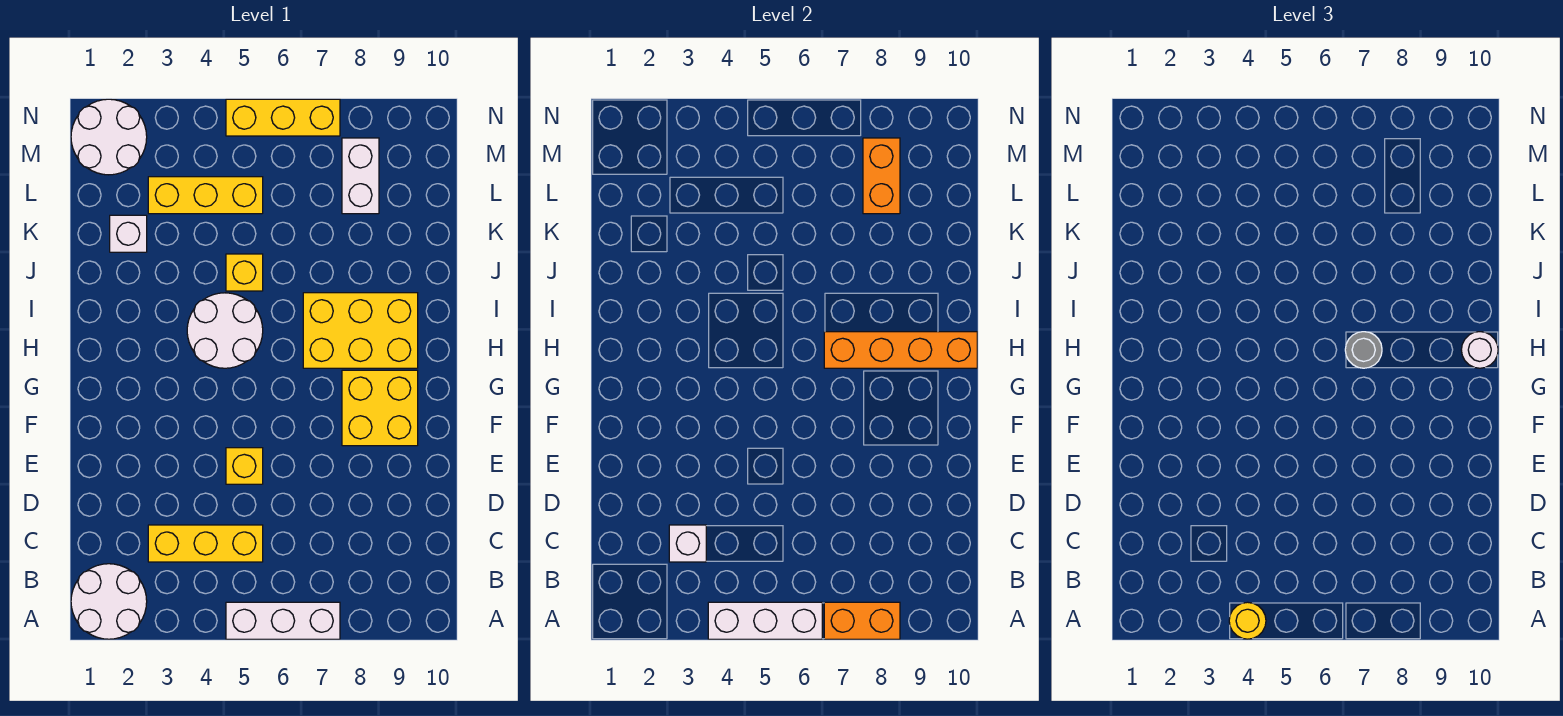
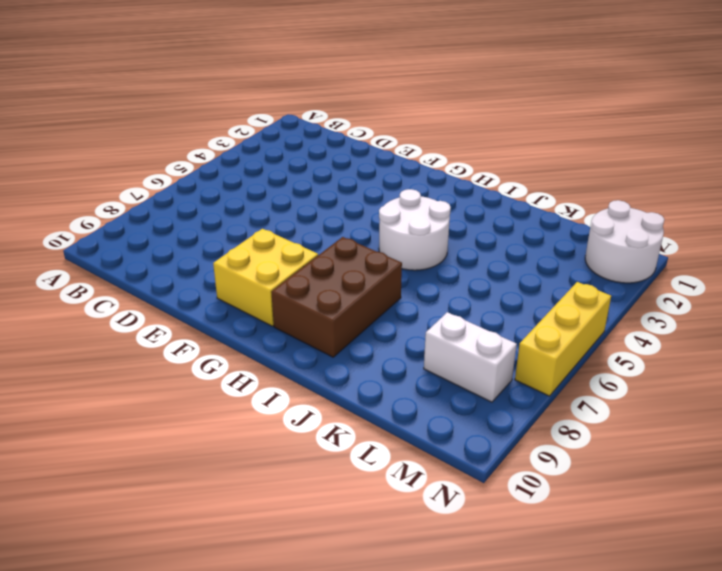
brown brick H7:I9 level 1 -> yellow brick H7:I9 level 1
none -> white round brick A1:B2 level 1
none -> white brick A5:A7 level 1
none -> yellow brick C3:C5 level 1

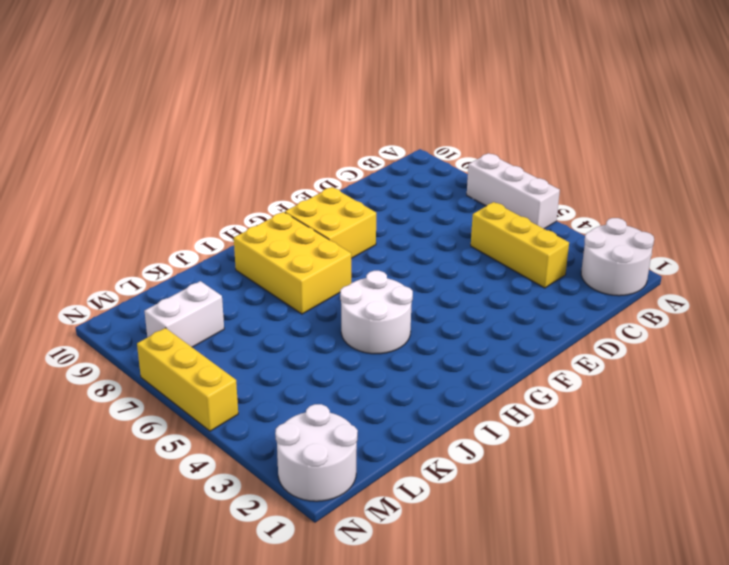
none -> yellow brick E5 level 1
none -> yellow brick J5 level 1
none -> white brick K2 level 1

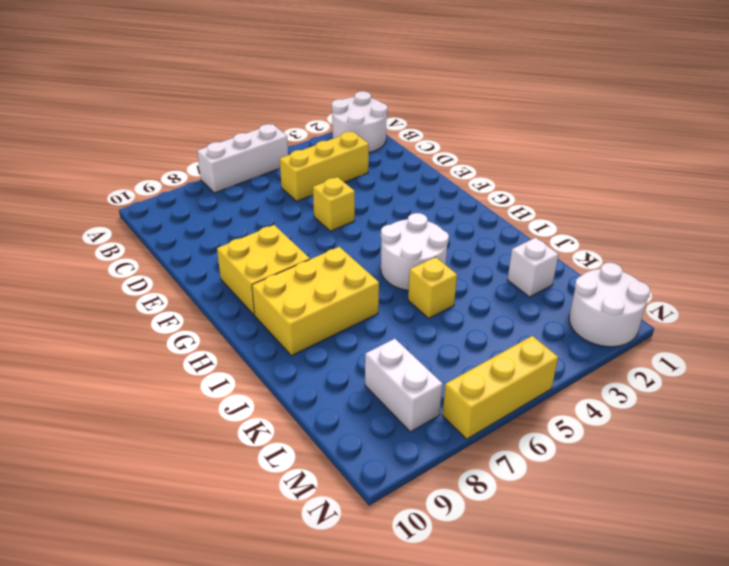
none -> yellow brick L3:L5 level 1
none -> white brick A4:A6 level 2
none -> orange brick A7:A8 level 2

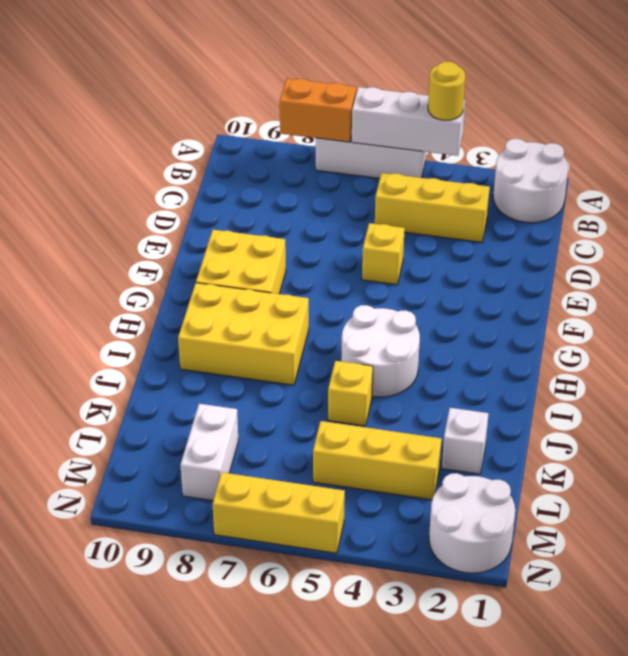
none -> white brick C3 level 2
none -> orange brick H7:H10 level 2
none -> orange brick L8:M8 level 2

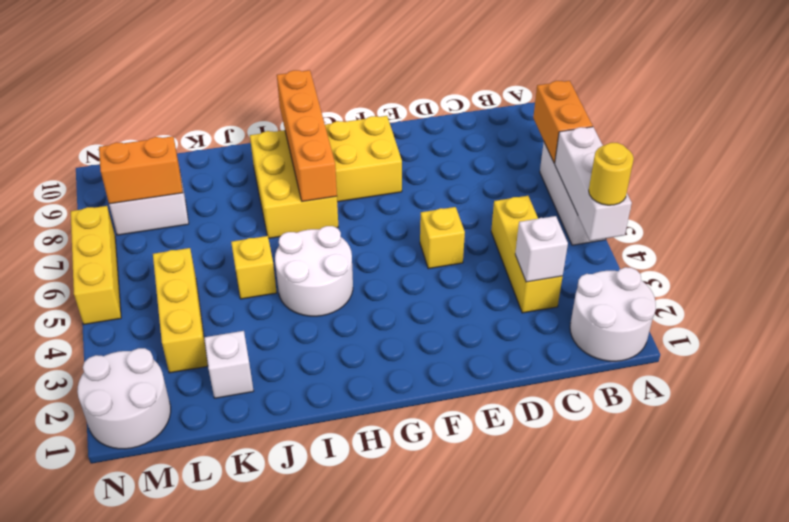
none -> grey round brick H7 level 3
none -> white round brick H10 level 3

